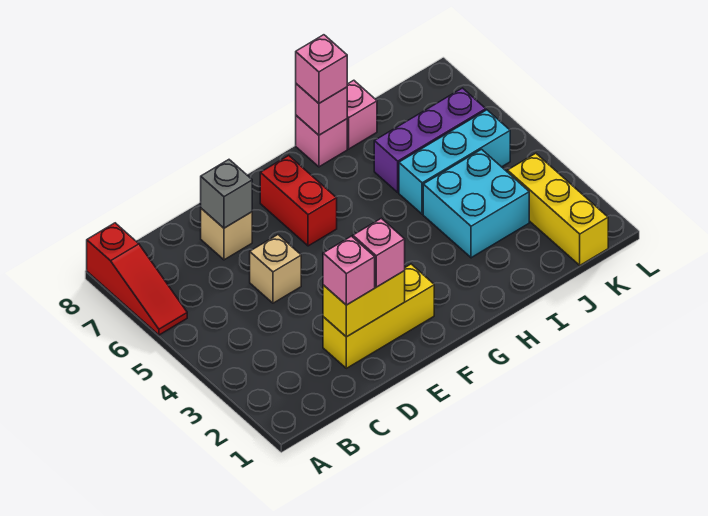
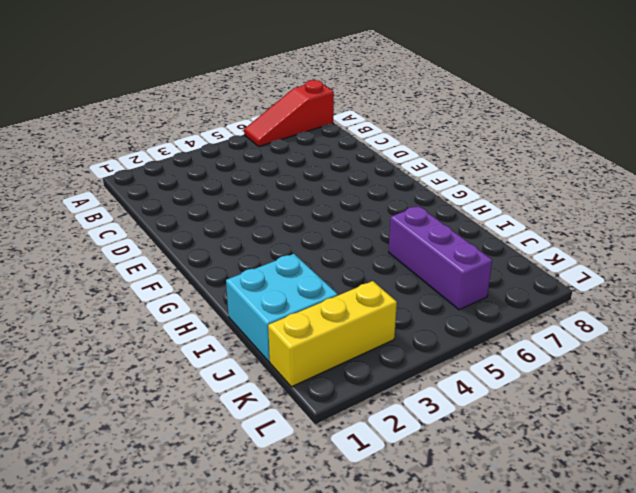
cyan brick I1:J2 level 1 -> cyan brick I3:J4 level 1
none -> yellow brick D2:F2 level 1
none -> tan brick D5 level 1
none -> tan brick D7 level 1

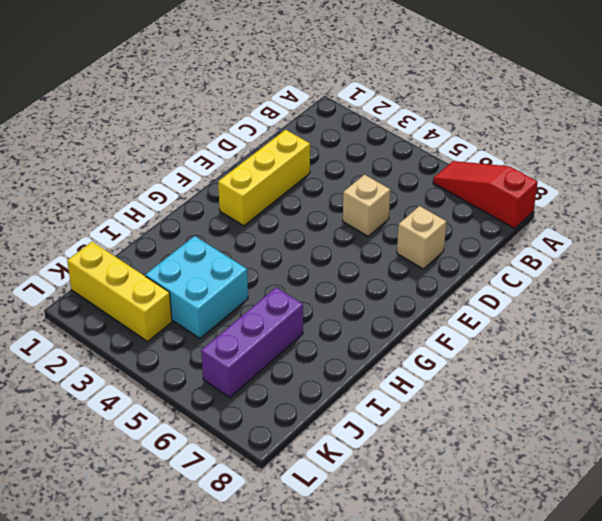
none -> red brick F6:F7 level 1
none -> pink brick H8 level 1
none -> cyan brick I5:K5 level 1

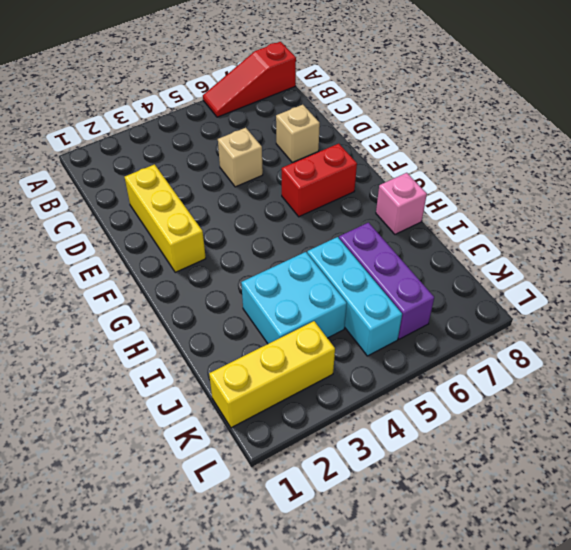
none -> pink brick I8 level 1
none -> yellow brick D2:E2 level 2
none -> grey brick D7 level 2

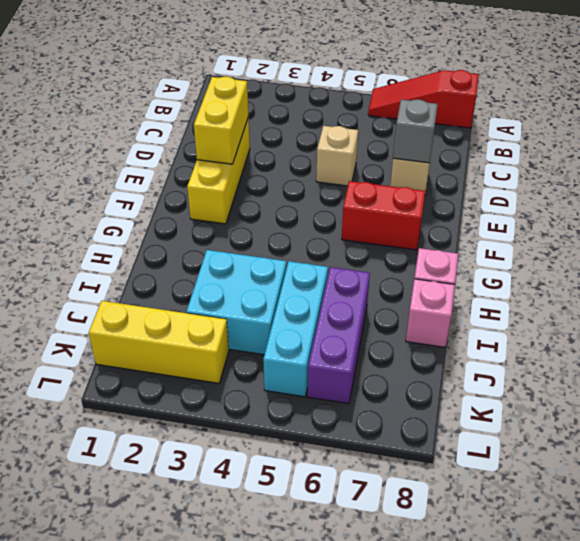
none -> pink brick H8 level 2
none -> pink brick D2 level 3
none -> pink brick E2 level 3

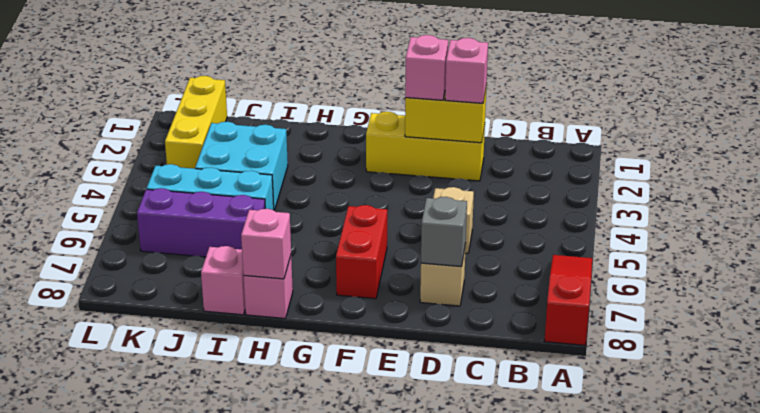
none -> pink brick H8 level 3

